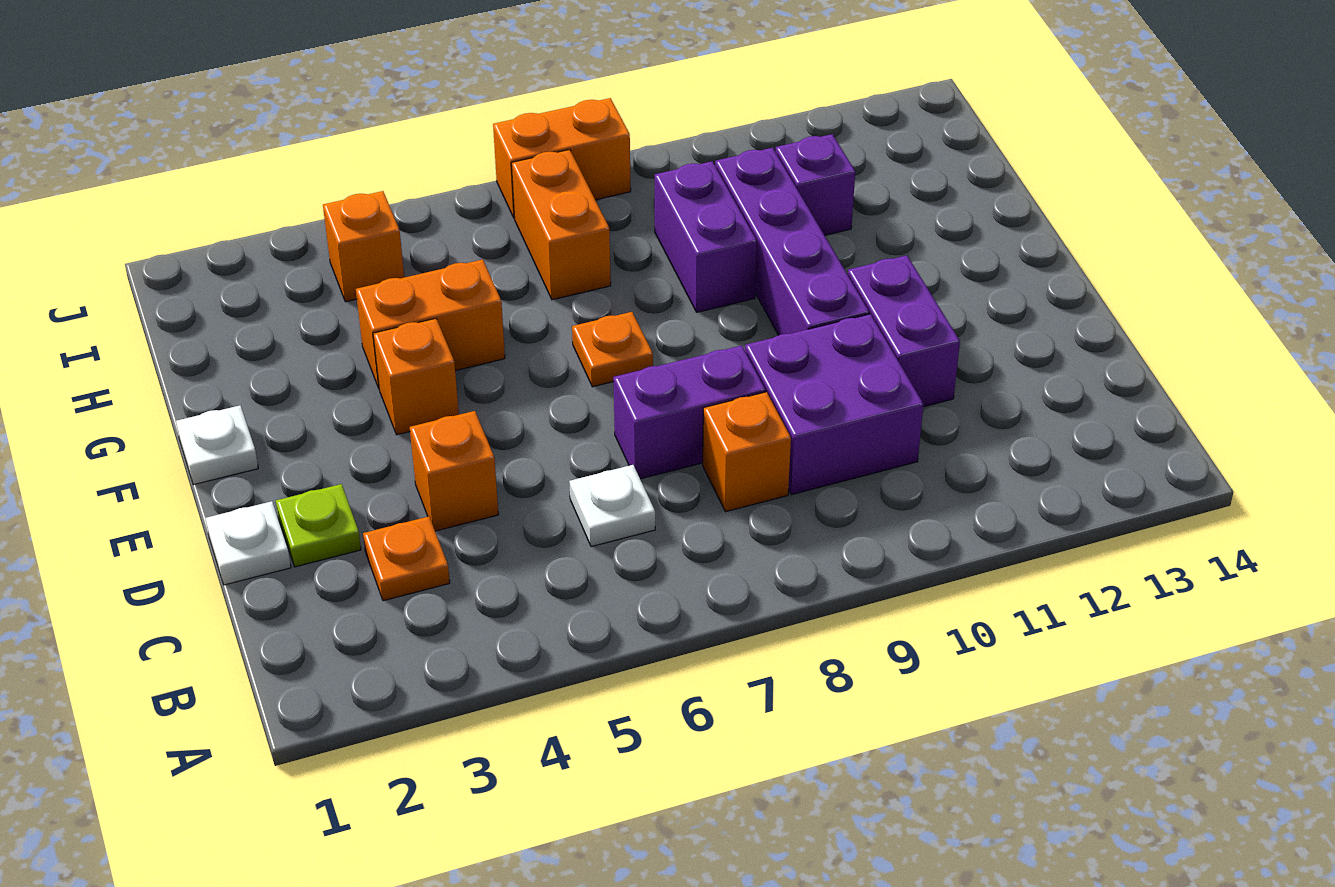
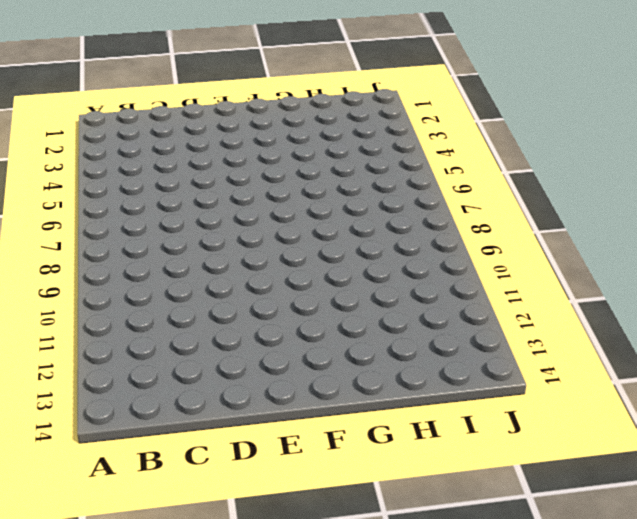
none -> orange plate C3 level 1
none -> white plate C6 level 1
none -> orange brick C8 level 1

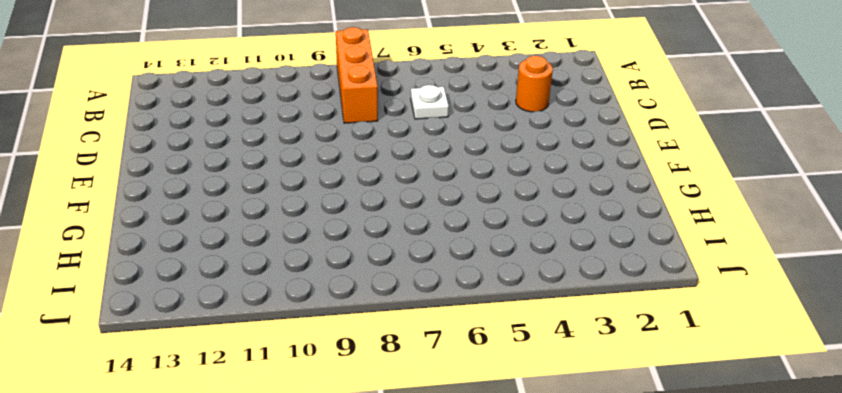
orange brick A8:C8 level 1 -> orange brick C8 level 1
orange round brick C3 level 1 -> orange plate C3 level 1
none -> purple brick C9:D10 level 1
none -> white plate D1 level 1
none -> lime plate D2 level 1

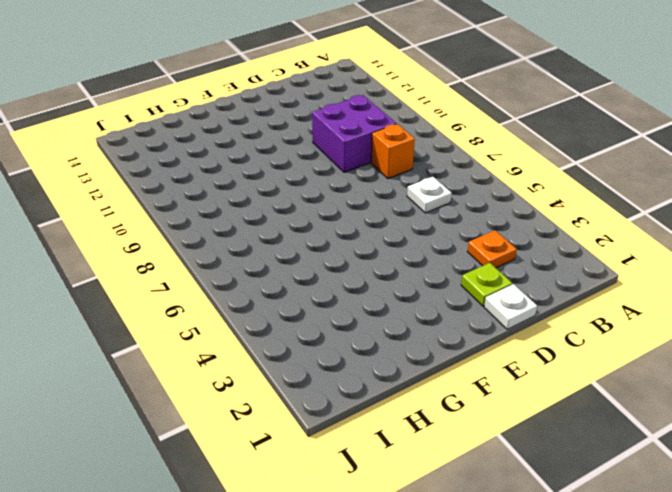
none -> orange brick D4 level 1
none -> purple brick D7:D8 level 1
none -> purple brick D11:E11 level 1

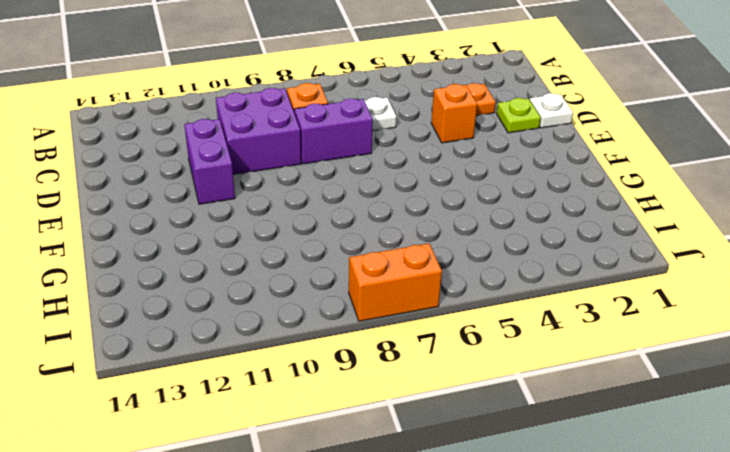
none -> purple brick E10:H10 level 1
none -> white plate F1 level 1
none -> orange brick F4 level 1

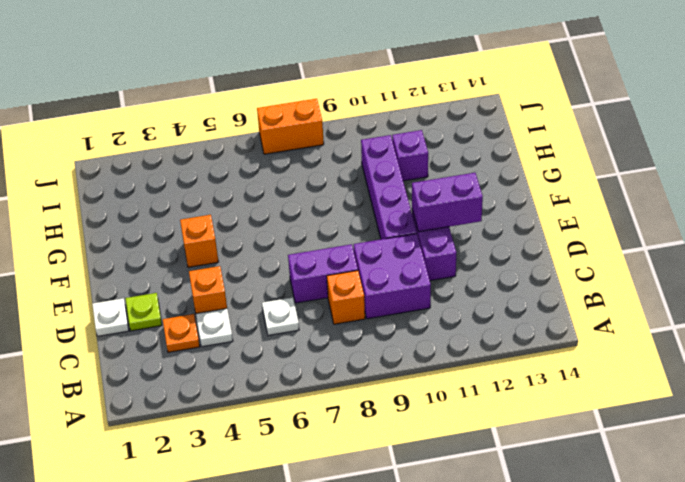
white plate C4 level 1 -> white plate F1 level 1
purple brick E11:E12 level 2 -> purple brick G9:H9 level 1
none -> orange plate F7 level 1
none -> orange brick G4:G5 level 1
none -> orange brick H7:I7 level 1

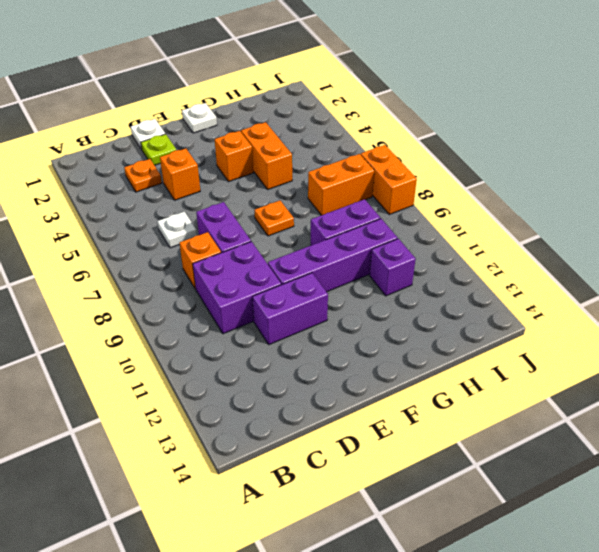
none -> orange brick I4 level 1

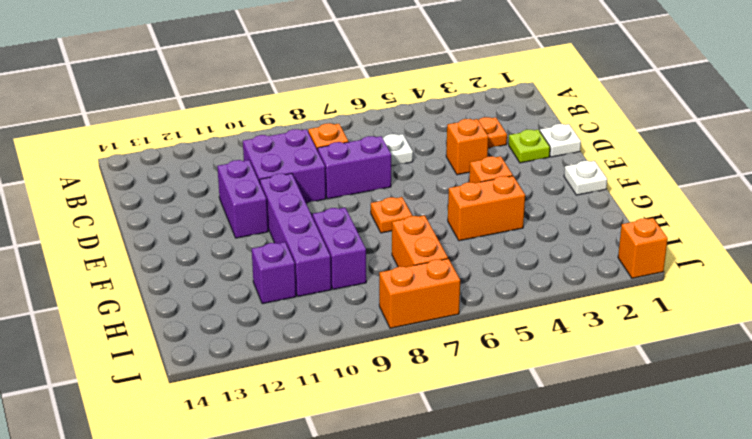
orange brick J1 level 1 -> orange brick I4 level 1

